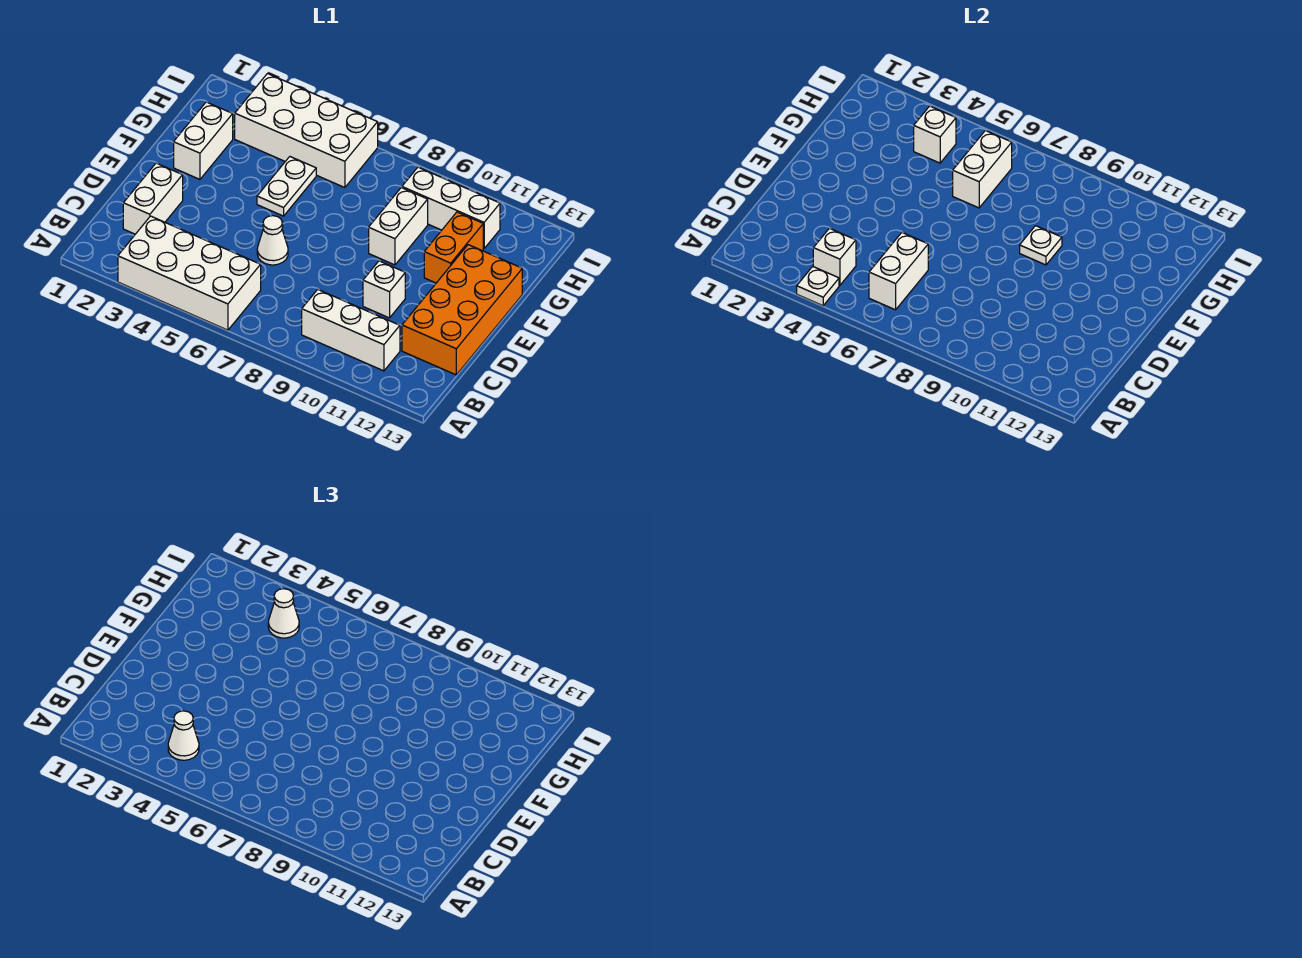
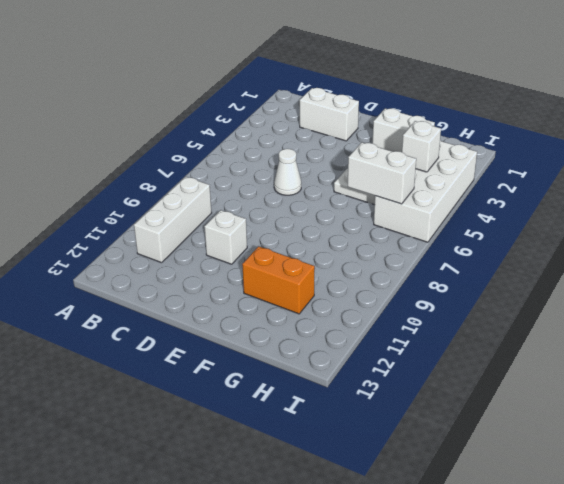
none -> white brick A3:B6 level 1
none -> orange brick C12:F13 level 1
none -> white brick F9:G9 level 1

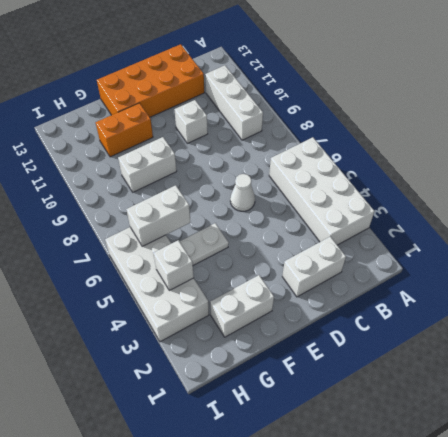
none -> white brick H9:H11 level 1
none -> white plate A4 level 2
none -> white brick B4 level 2

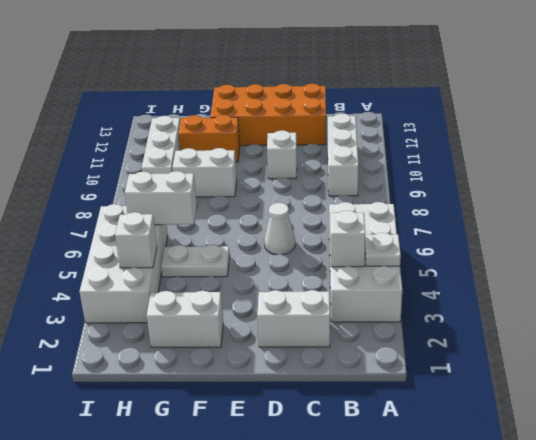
none -> white brick B6:C6 level 2
none -> white plate F9 level 2
none -> white cone B4 level 3

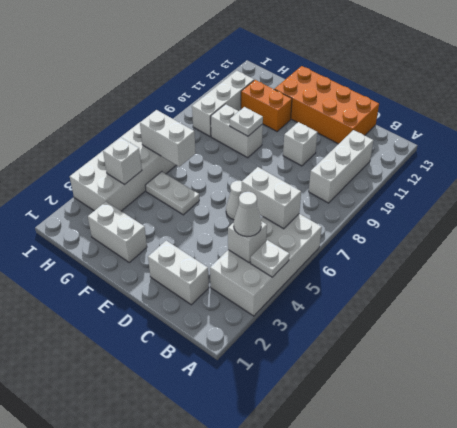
none -> white cone H4 level 3

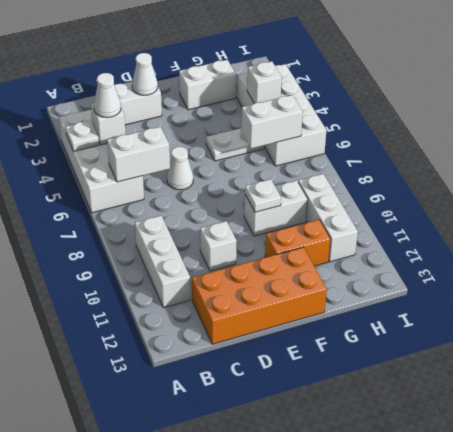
white cone D2 level 2 -> white cone H4 level 3

